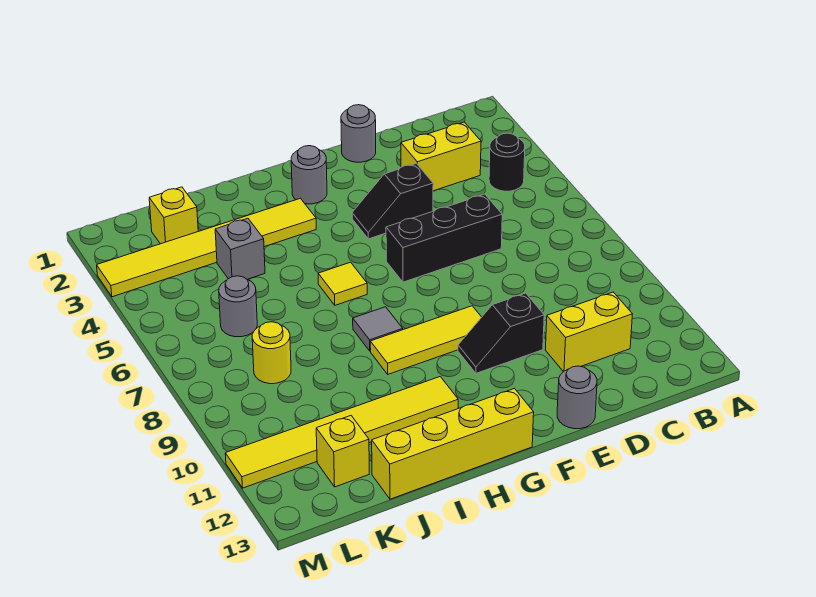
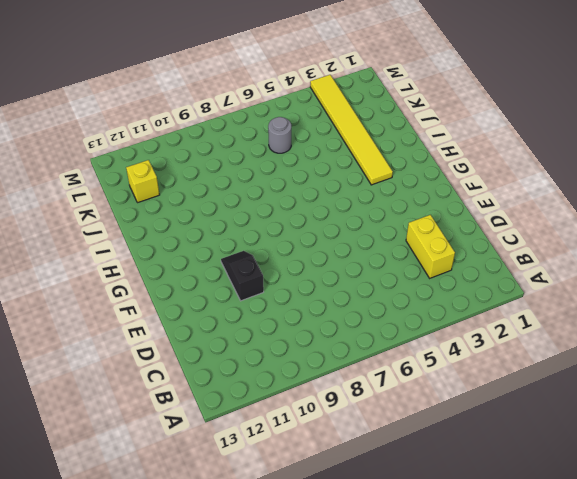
none -> black round brick B4 level 1
none -> yellow brick C11:D11 level 1
none -> black brick D6:F6 level 1

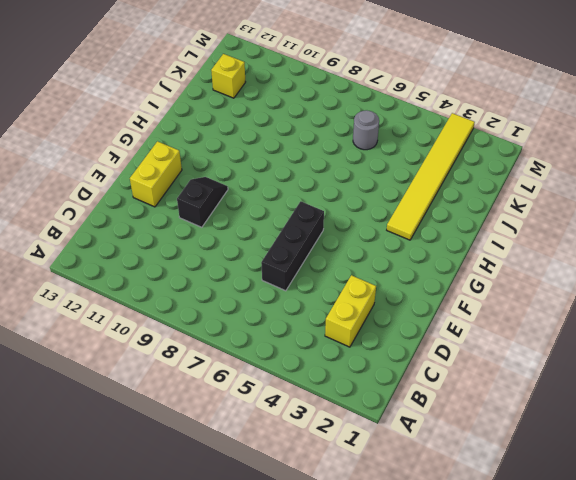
yellow brick E12:F12 level 1 -> yellow brick C11:D11 level 1
none -> black round brick B4 level 1
none -> grey round brick E1 level 1
none -> black slope E4:F4 level 1 top E

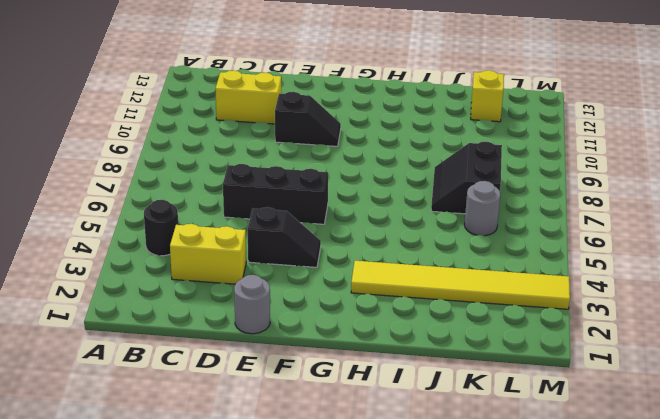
black slope J7:K8 level 1 top K -> yellow round brick K8 level 1
none -> grey round brick E13 level 1
none -> yellow tile F9:H9 level 1
none -> grey round brick G2 level 1

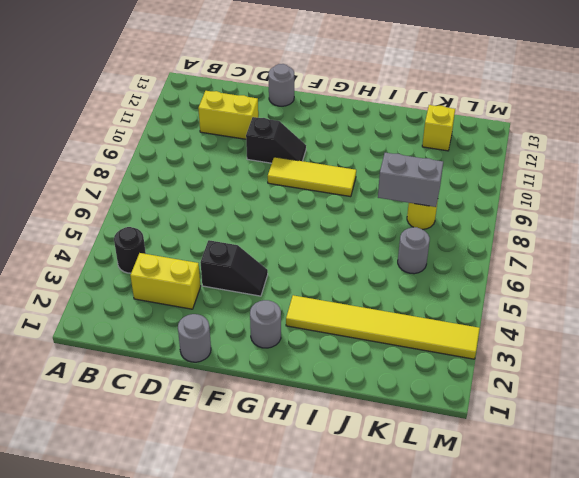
grey brick J8:K8 level 2 -> none
none -> black brick D6:F6 level 1
none -> yellow brick G13:J13 level 1
none -> yellow tile H6 level 1

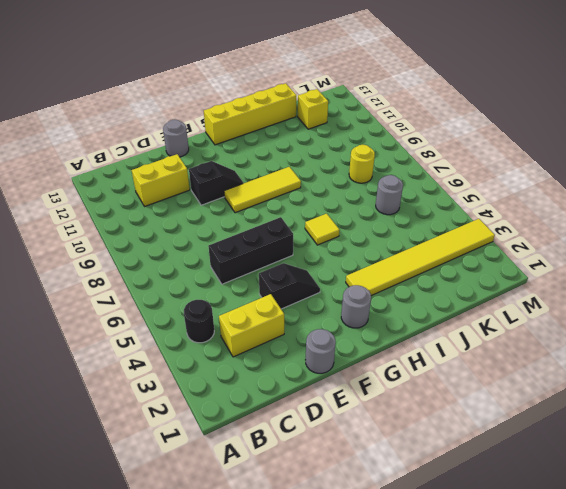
none -> grey tile H8 level 1
none -> yellow tile H11:M11 level 1
none -> grey brick J4 level 1

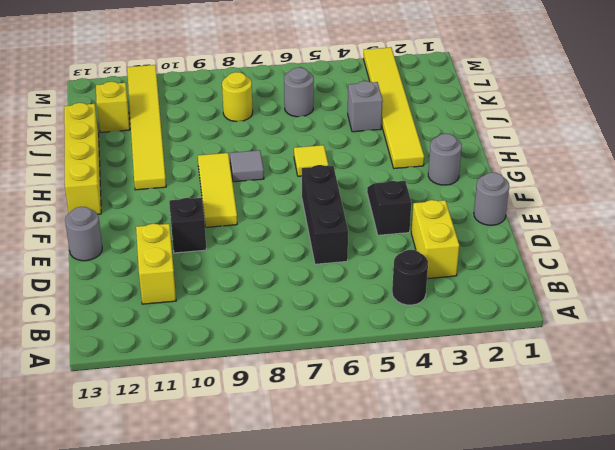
none -> yellow brick K2 level 1

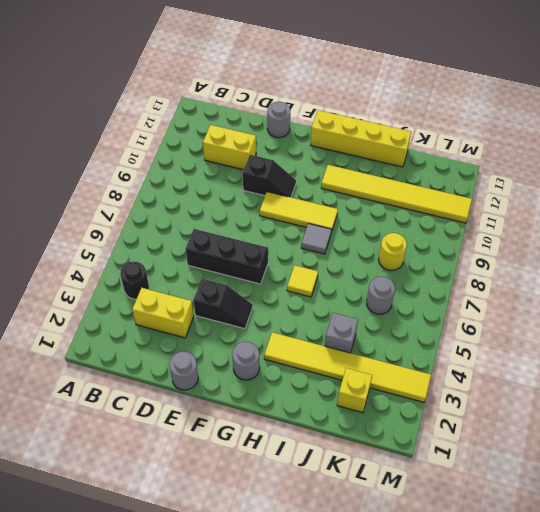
none -> yellow brick K12 level 1

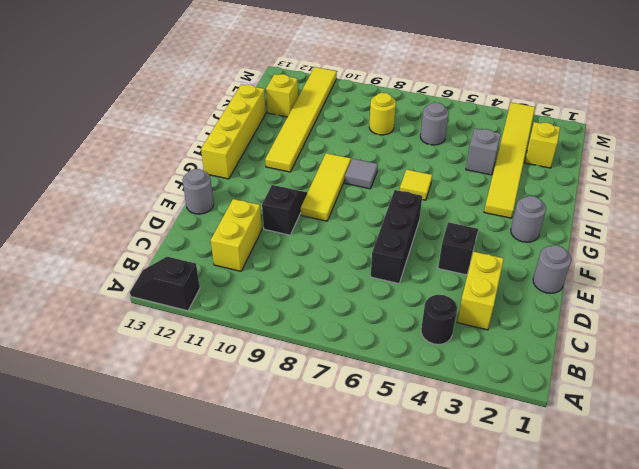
black slope A12:A13 level 1 top 12 -> none

